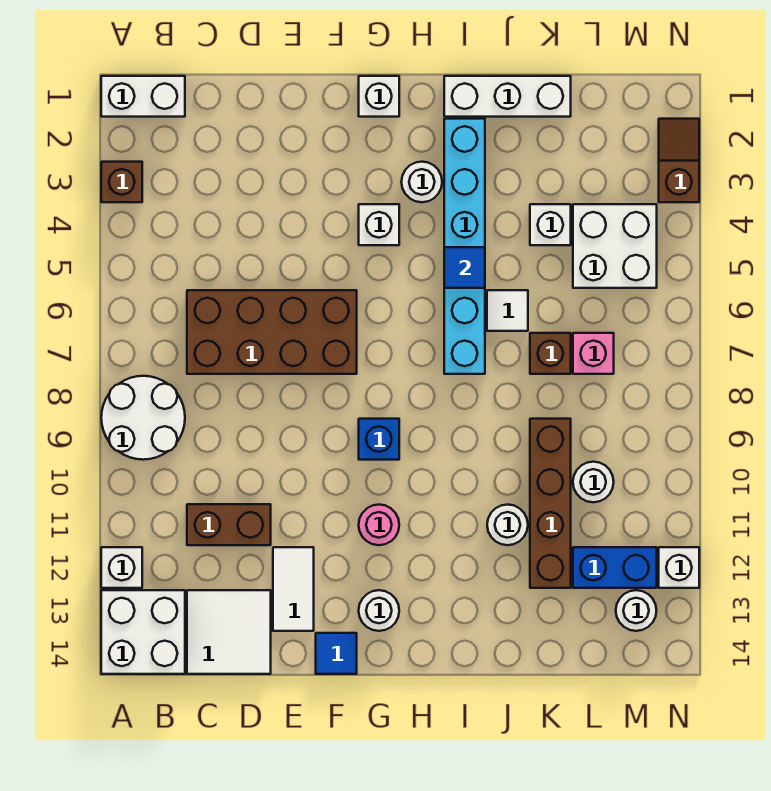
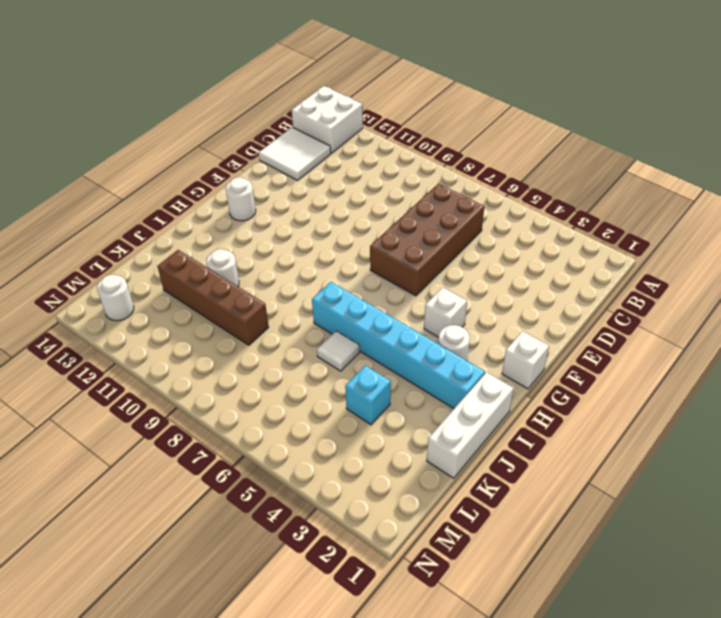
cyan brick K4 level 1 -> white brick K4 level 1
none -> white brick A1:B1 level 1
none -> brown brick A3 level 1
none -> white round brick A8:B9 level 1
none -> white brick A12 level 1

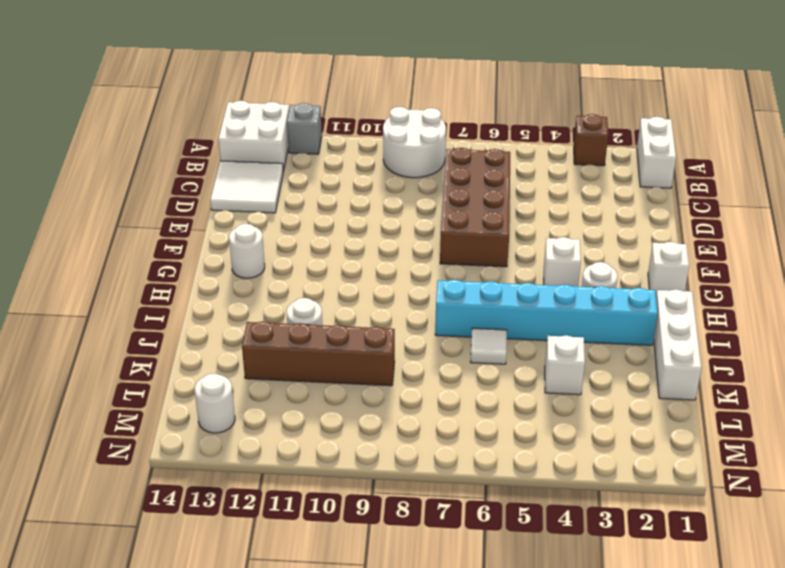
grey brick A12 level 1 -> white brick A12 level 1
none -> brown brick C11:D11 level 1
none -> white tile E12:E13 level 1
none -> blue tile F14 level 1
none -> blue brick G9 level 1

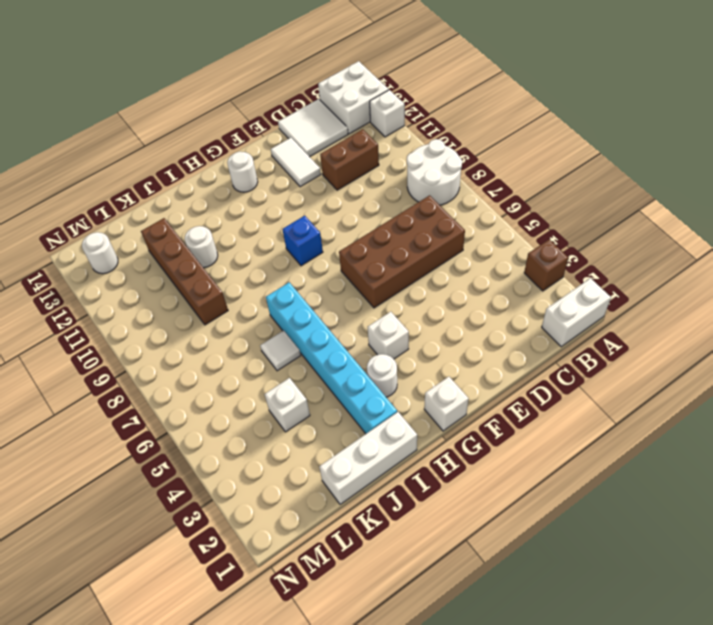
none -> blue tile F14 level 1
none -> pink round brick G11 level 1
none -> brown brick K7 level 1
none -> white brick L4:M5 level 1

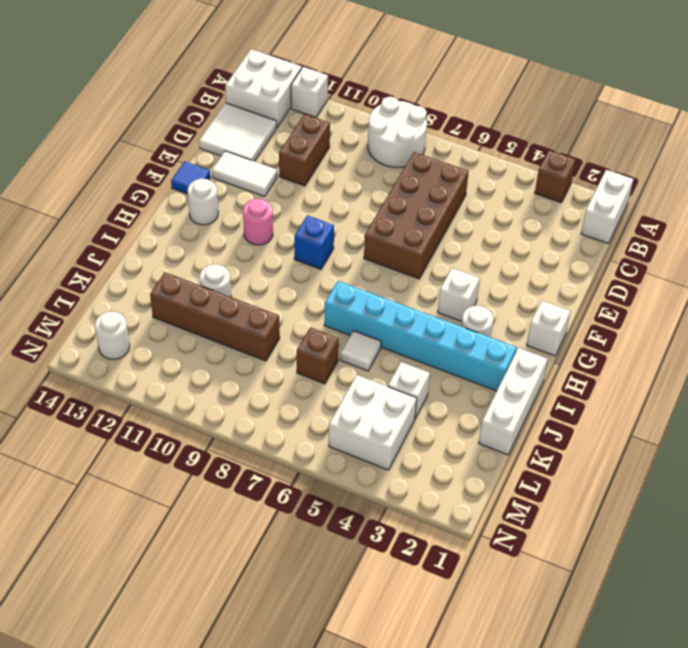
none -> pink brick L7 level 1
none -> white round brick L10 level 1
none -> blue brick L12:M12 level 1
none -> brown slope N2:N3 level 1 top 3

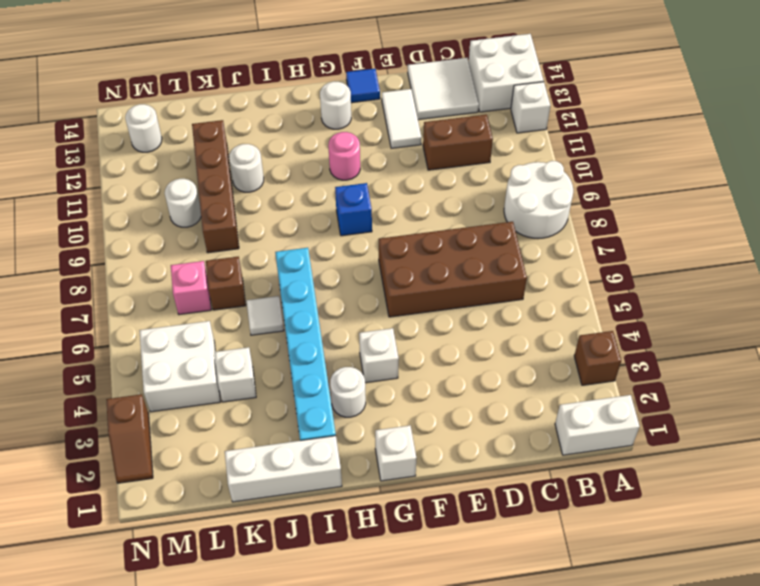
none -> blue brick L12:M12 level 1
none -> white brick N12 level 1
none -> blue tile I5 level 2

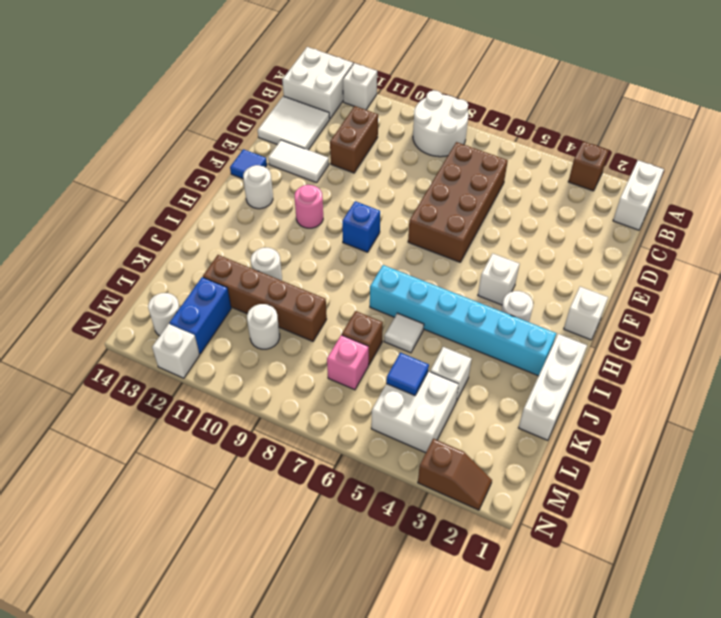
blue tile L5 level 2 -> blue tile I5 level 2

